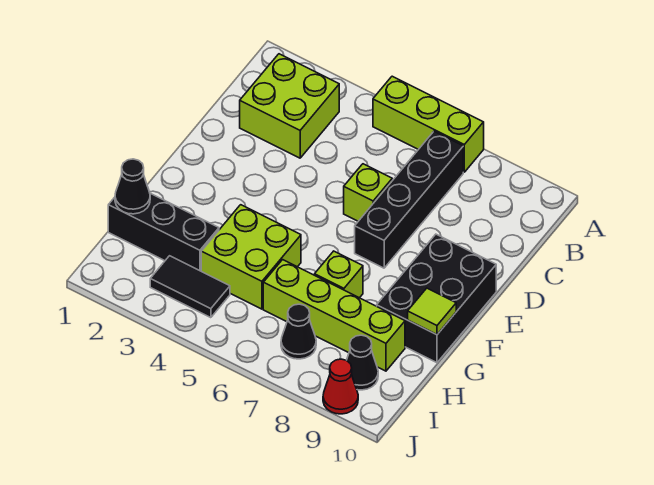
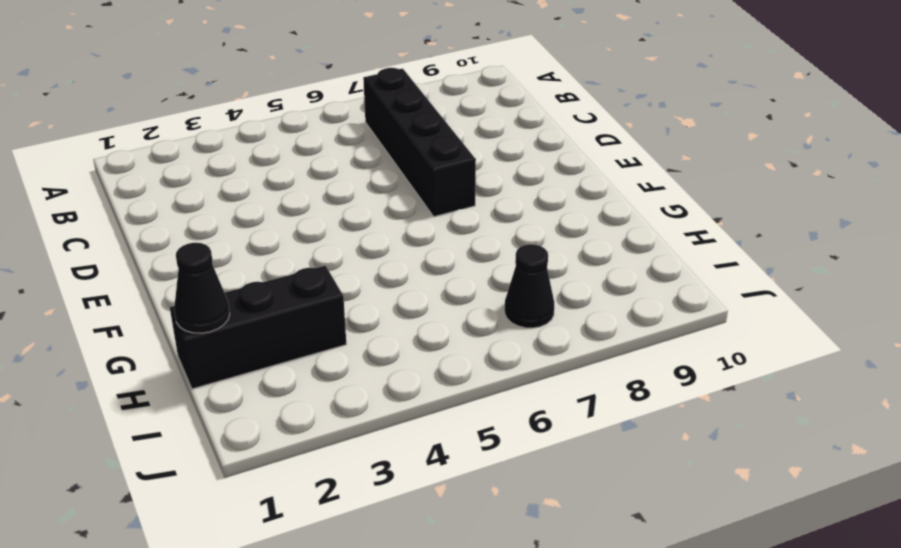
none -> lime brick A5:A7 level 1
none -> lime brick B2:C3 level 1
none -> lime brick D6 level 1

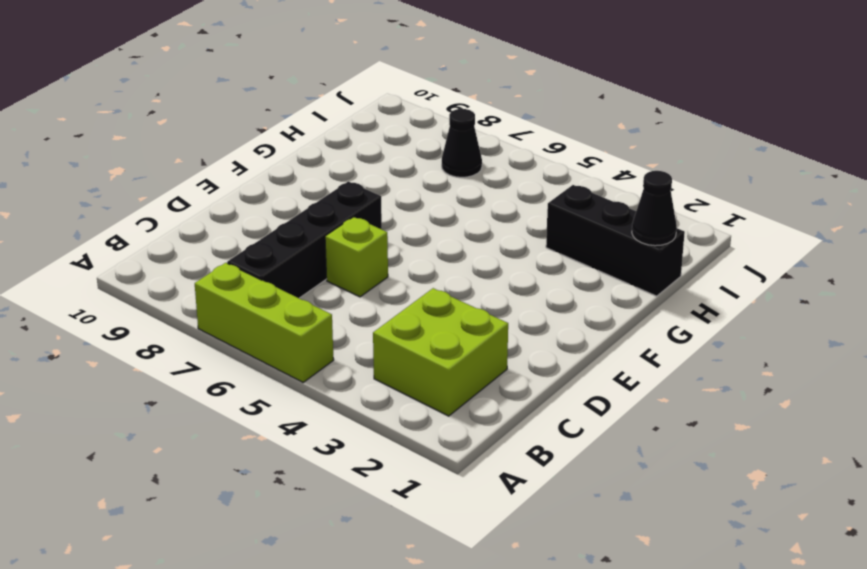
none -> black brick E9:G10 level 1
none -> lime brick G4:H5 level 1
none -> lime brick G7 level 1

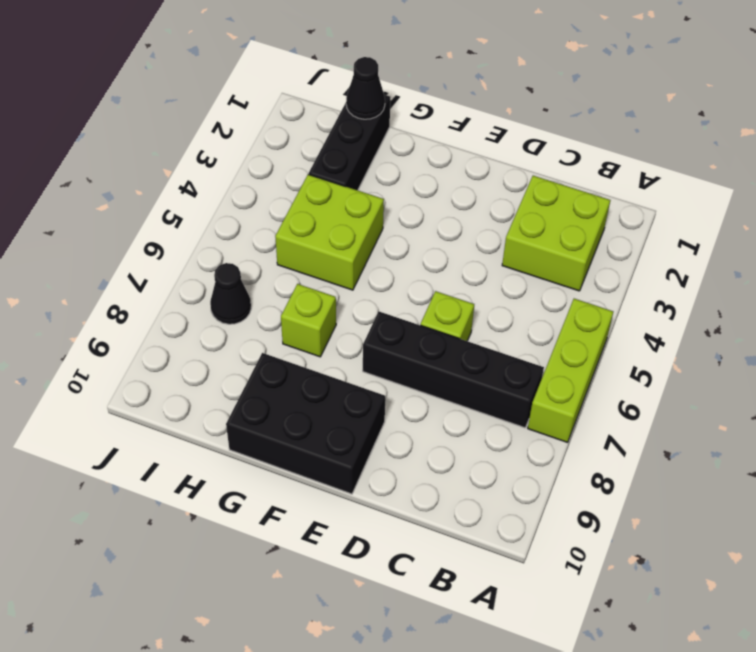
none -> lime brick H6:H9 level 1
none -> black tile I3:I4 level 1
none -> black cone I9 level 1

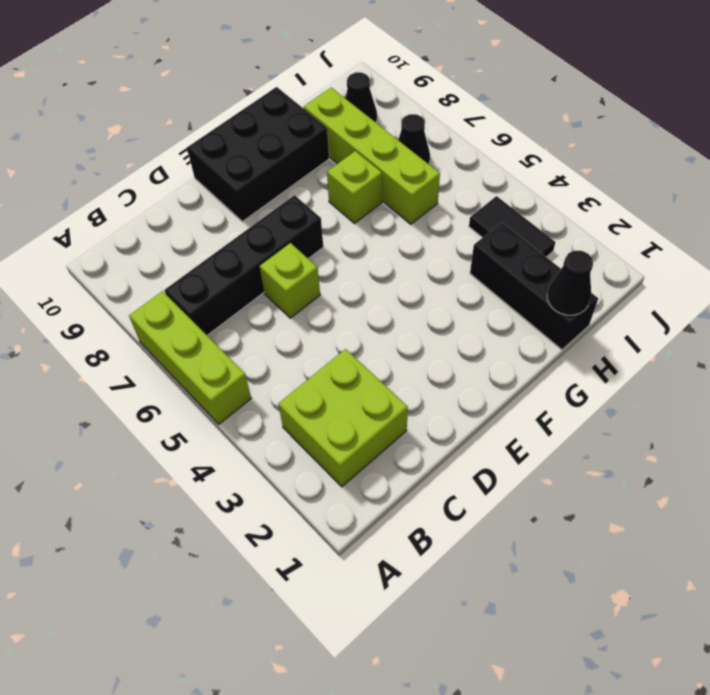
none -> lime brick G4:H5 level 1
none -> red cone J9 level 1
none -> lime tile G10 level 2

